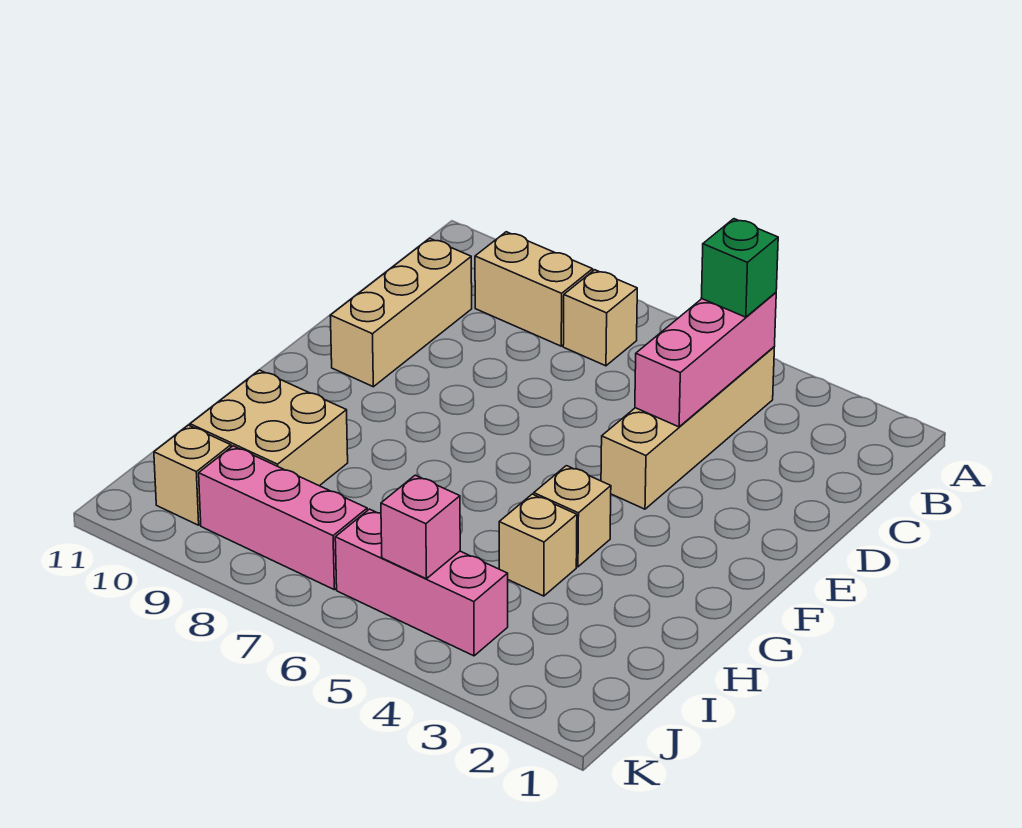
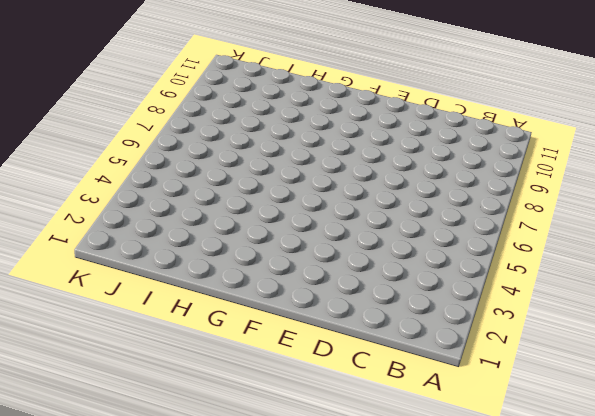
none -> tan brick B4:E4 level 1
none -> tan brick B7 level 1
none -> tan brick B8:B9 level 1

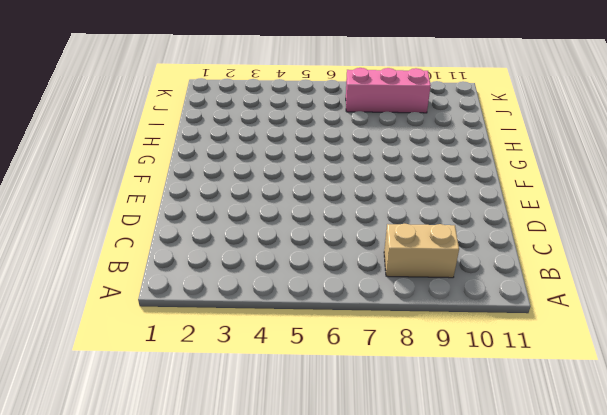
none -> tan brick B4:E4 level 1
none -> tan brick B7 level 1
none -> tan brick C10:E10 level 1

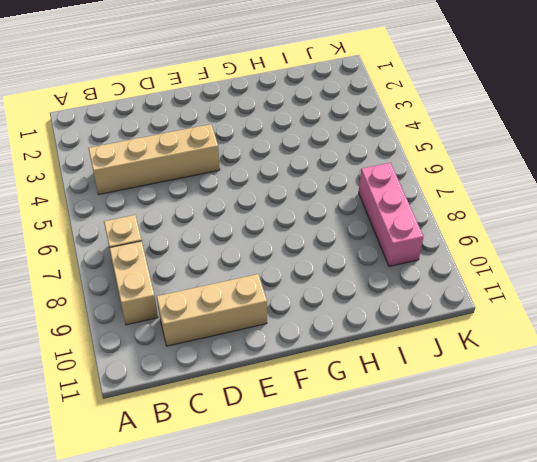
none -> tan brick G4 level 1
none -> tan brick H4 level 1
none -> tan brick H9:I10 level 1

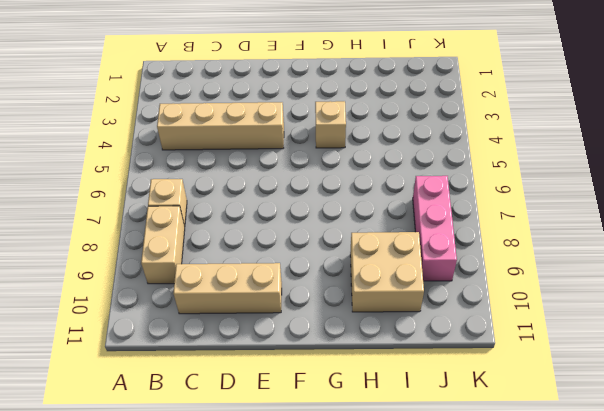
none -> tan brick H4 level 1
none -> pink brick J4:J6 level 1
none -> tan brick J10 level 1

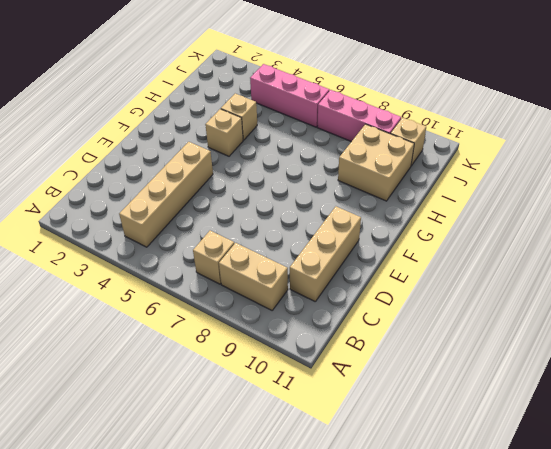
none -> pink brick B4:D4 level 2
none -> pink brick J5 level 2
none -> green brick B4 level 3

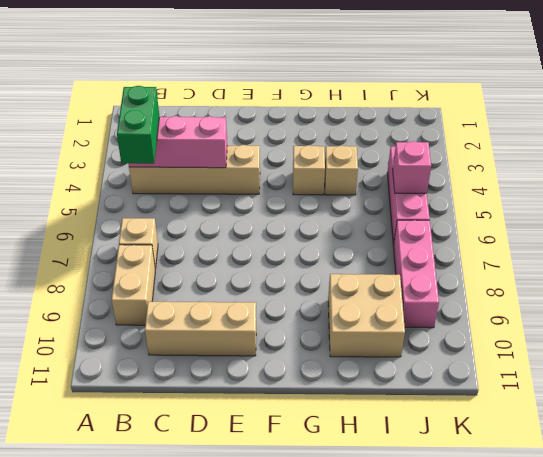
green brick B4:B5 level 3 -> green brick B4 level 3
none -> tan brick J10 level 1

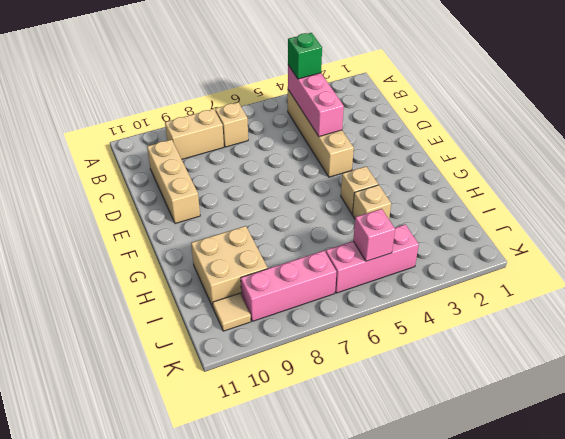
tan tile J10 level 1 -> tan brick J10 level 1

